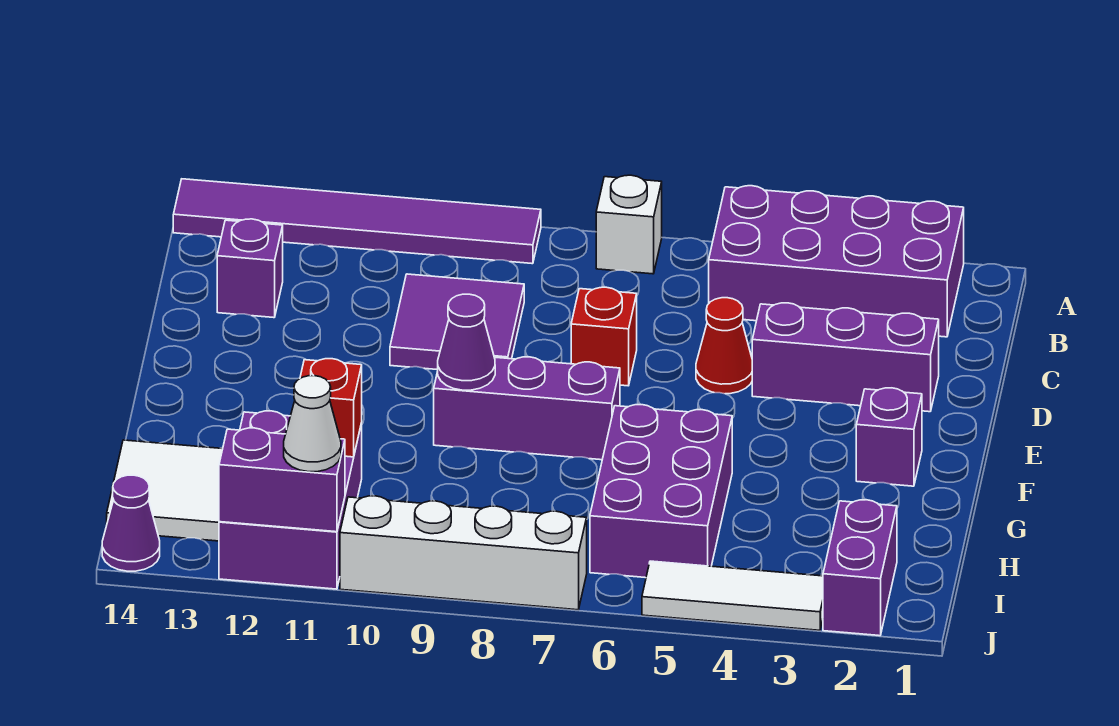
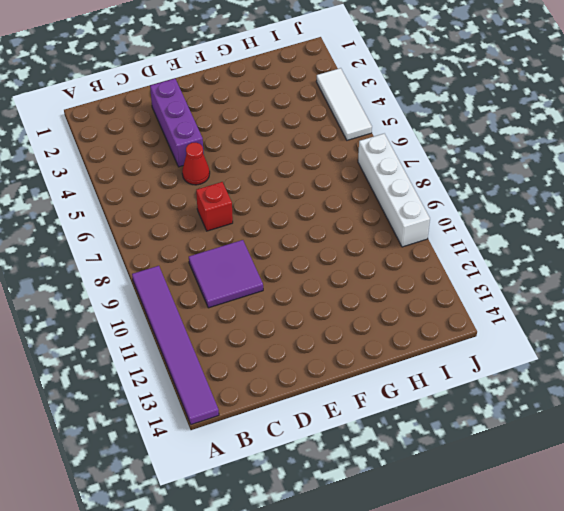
none -> purple brick A2:B5 level 1
none -> white brick A7 level 1
none -> purple brick C13 level 1

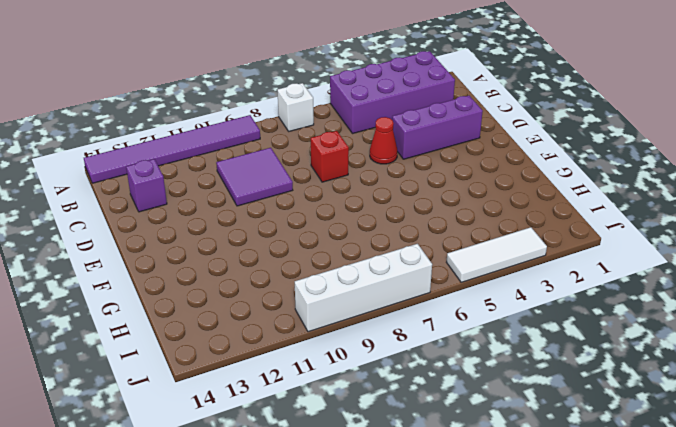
none -> purple brick F2 level 1
none -> purple brick F7:F9 level 1
none -> purple brick G5:I6 level 1

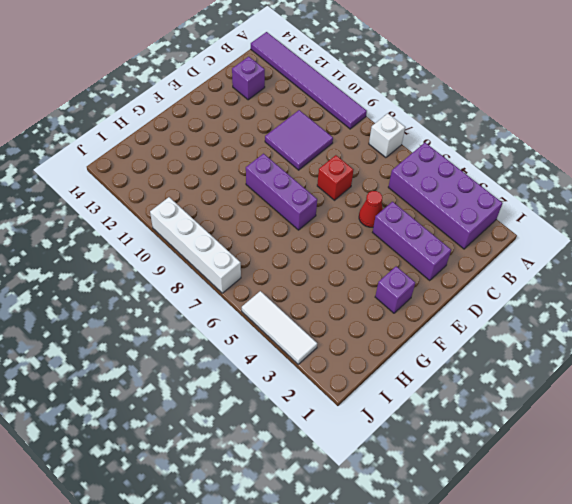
none -> purple brick G5:I6 level 1
none -> purple brick H11:J12 level 1
none -> white tile H13:I14 level 1

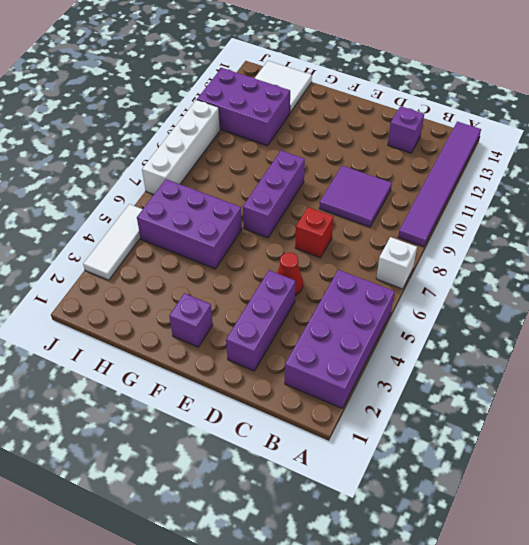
none -> purple brick I2:J2 level 1
none -> purple cone J14 level 1
none -> purple cone F9 level 2

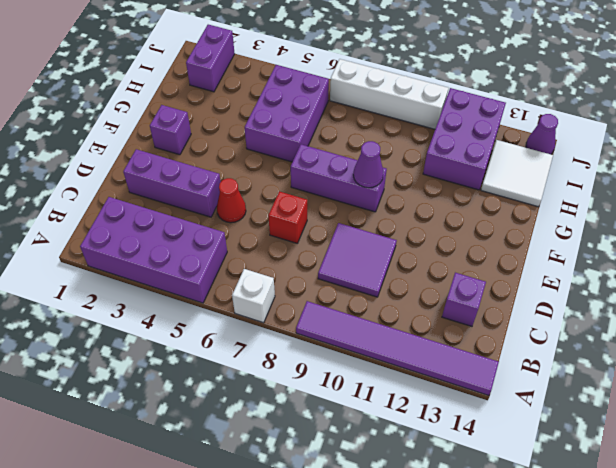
none -> white tile J3:J5 level 1
none -> red brick H11 level 2
none -> purple brick J11:J12 level 2

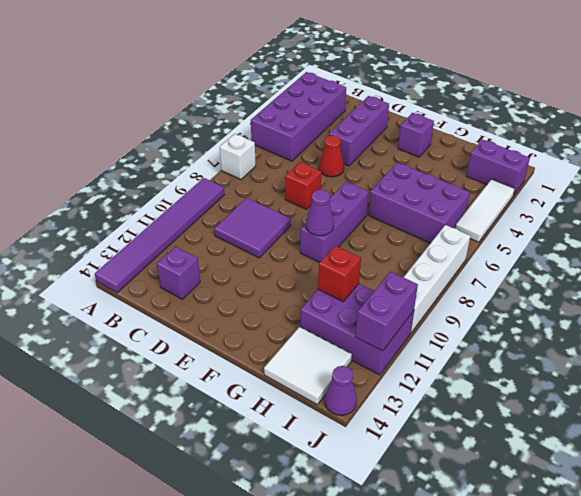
none -> white cone J11 level 3

